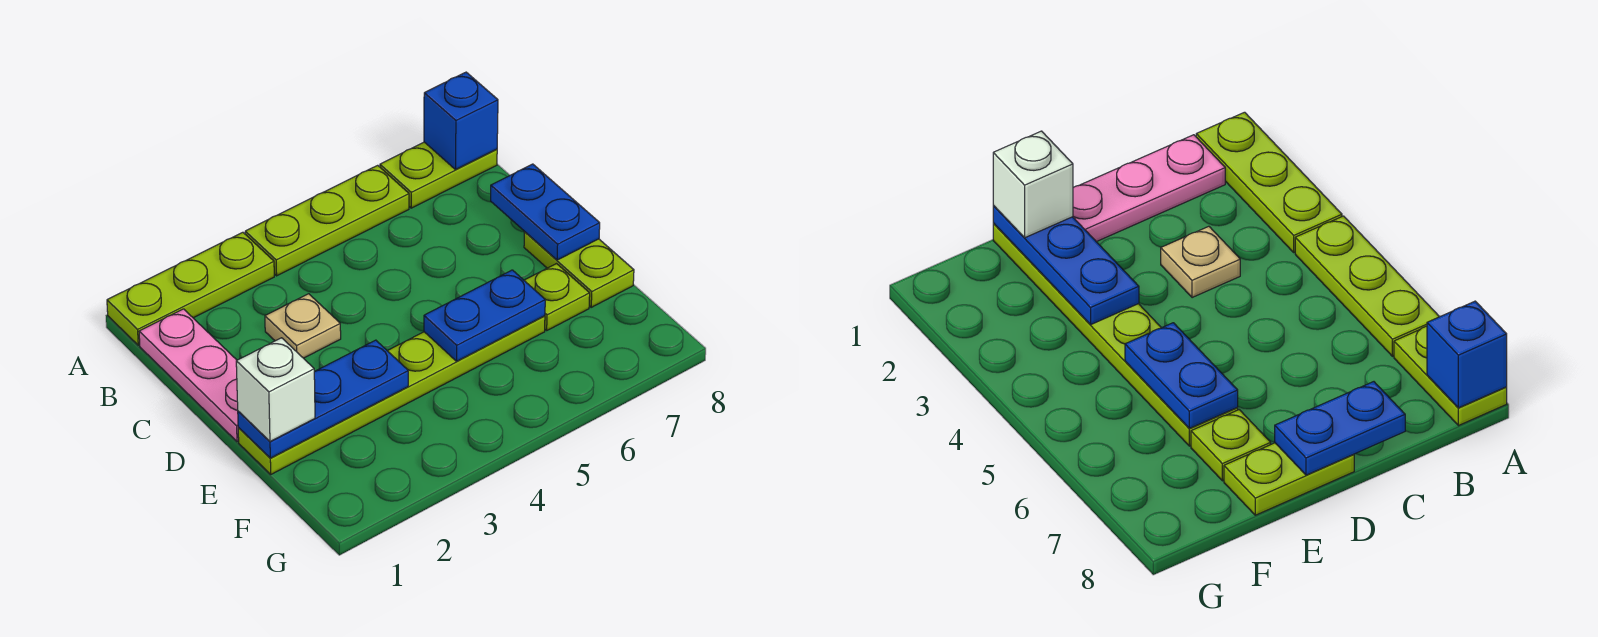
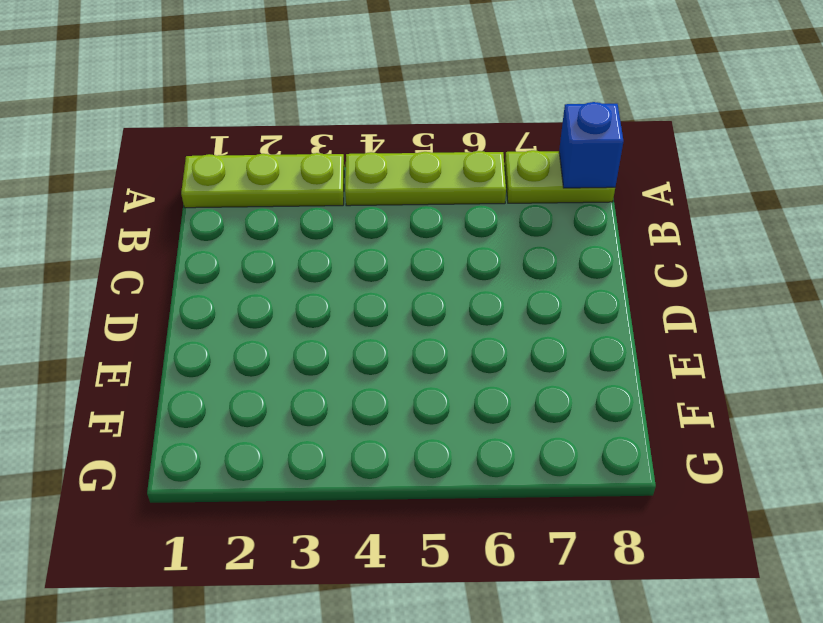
none -> pink plate B1:D1 level 1
none -> tan plate C3 level 1
none -> lime plate D8:E8 level 1

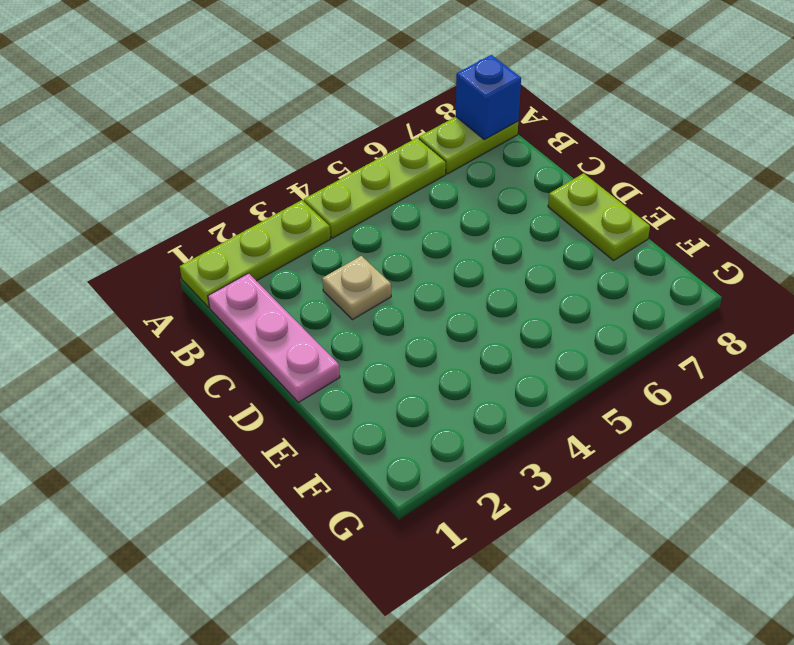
none -> lime plate E1:E6 level 1
none -> lime plate E7 level 1
none -> blue plate C8:D8 level 2

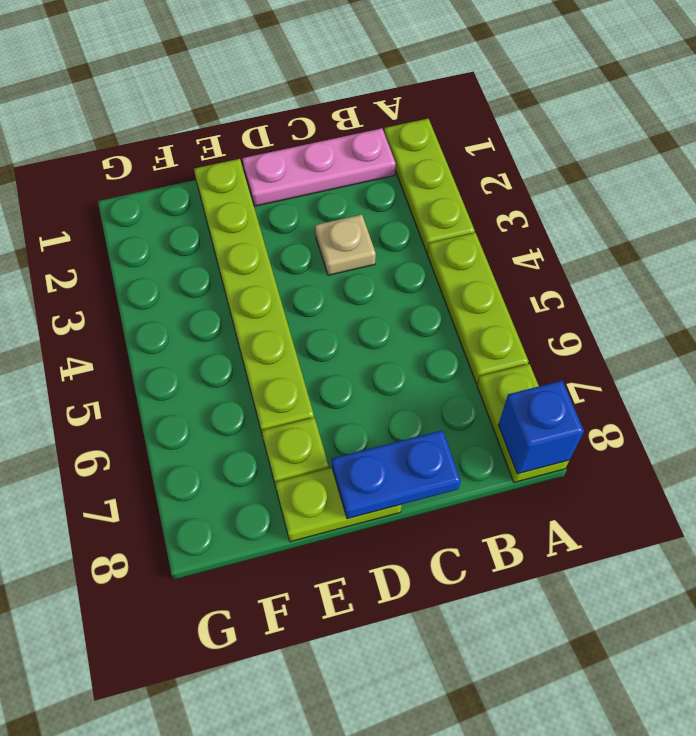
none -> blue plate E1:E3 level 2
none -> blue plate E5:E6 level 2
none -> white brick E1 level 3

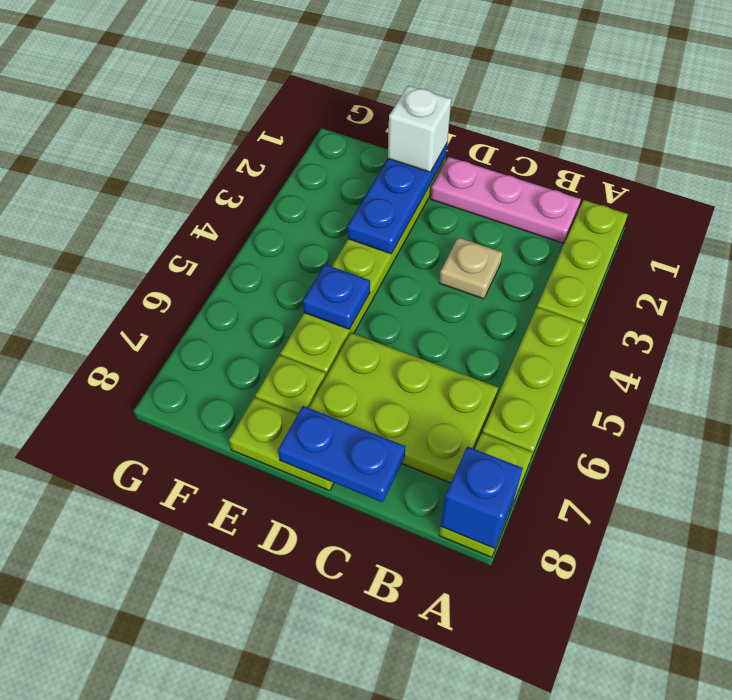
lime plate B6:D7 level 1 -> none
blue plate E5 level 2 -> blue plate E5:E6 level 2

